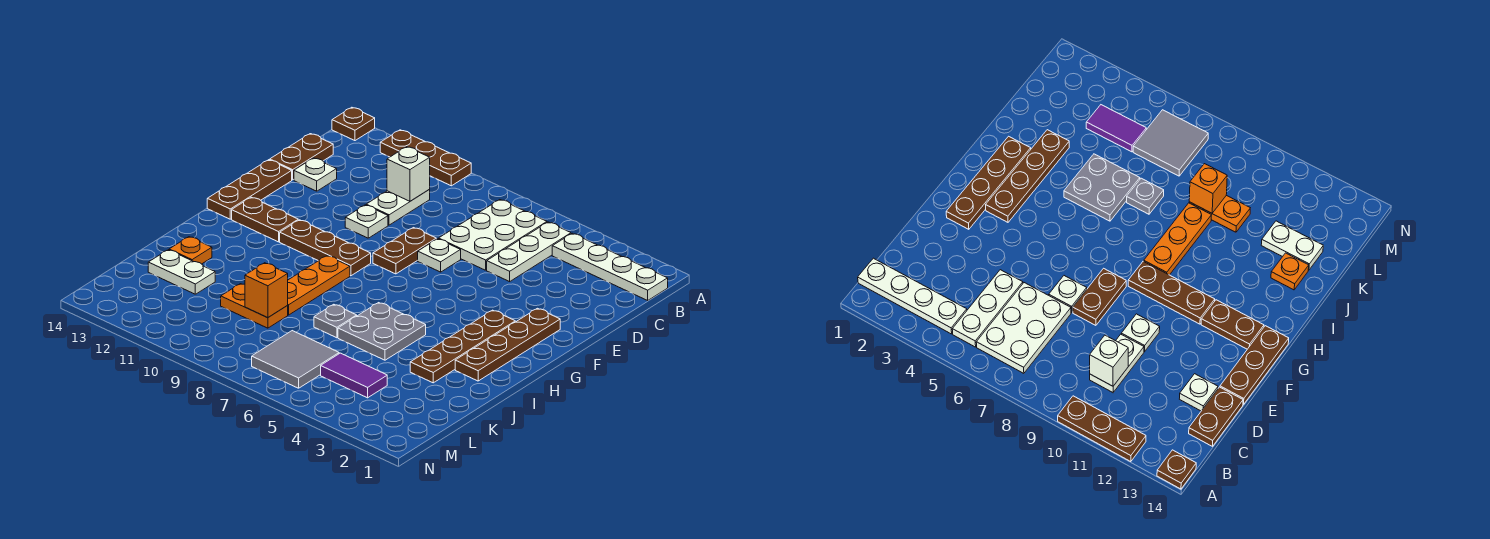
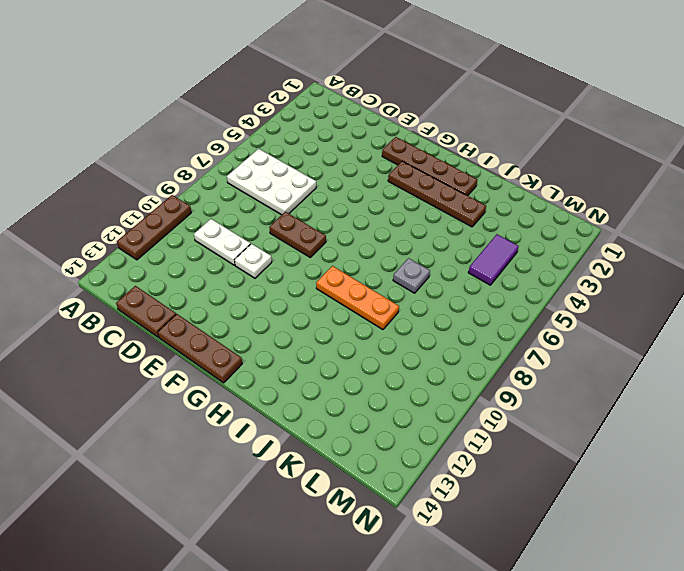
none -> brown plate A14 level 1
none -> white plate B1:B4 level 1
none -> white plate B5:D5 level 1

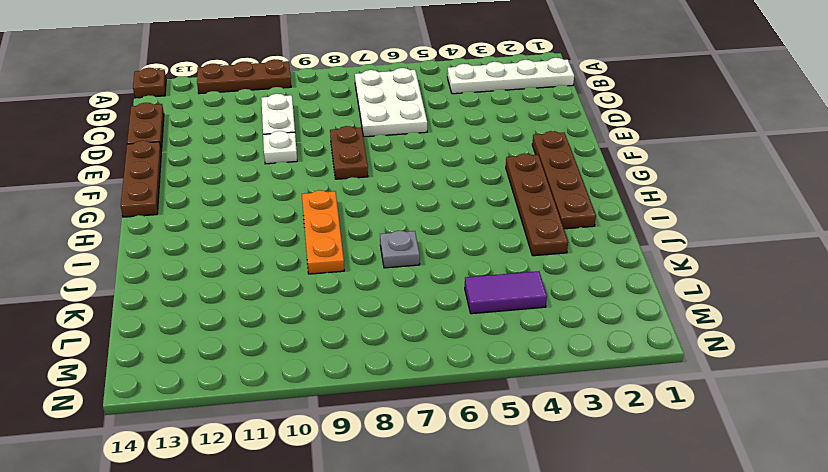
none -> white plate B5:D5 level 1
none -> white plate D13 level 1
none -> white plate E7 level 1

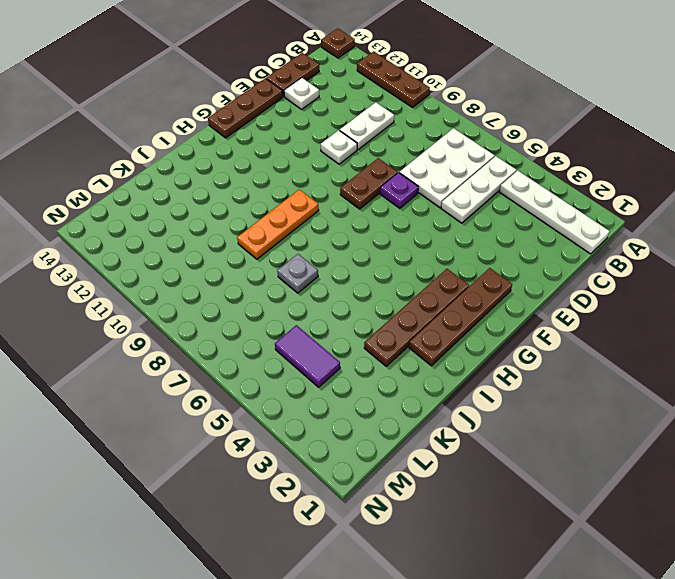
purple plate E7 level 1 -> white plate E7 level 1
none -> brown plate G9:G11 level 1
none -> brown plate G12:G13 level 1
none -> grey plate I5:J6 level 1

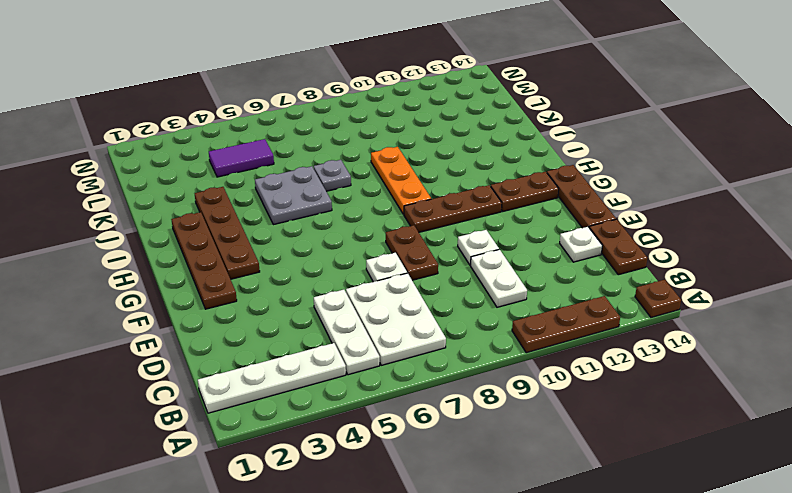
none -> orange plate J13 level 1
none -> orange plate K9:K10 level 1
none -> white plate K12:K13 level 1

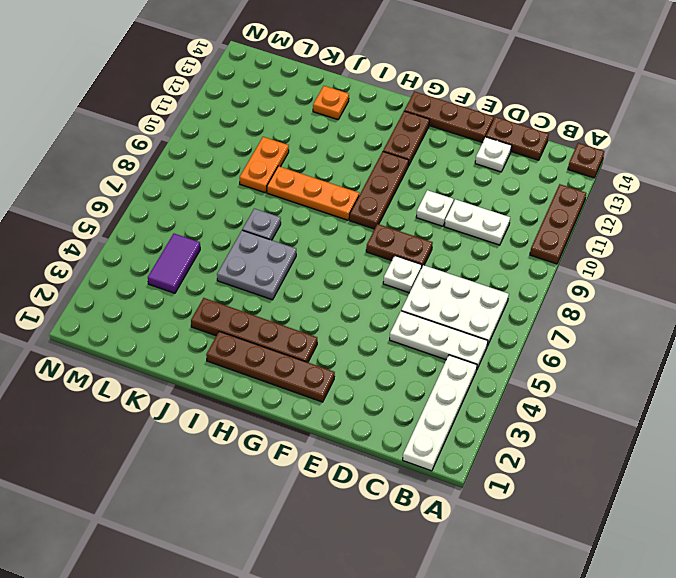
none -> white plate K12:K13 level 1
none -> grey tile L6:M7 level 1
none -> white brick C10 level 2

